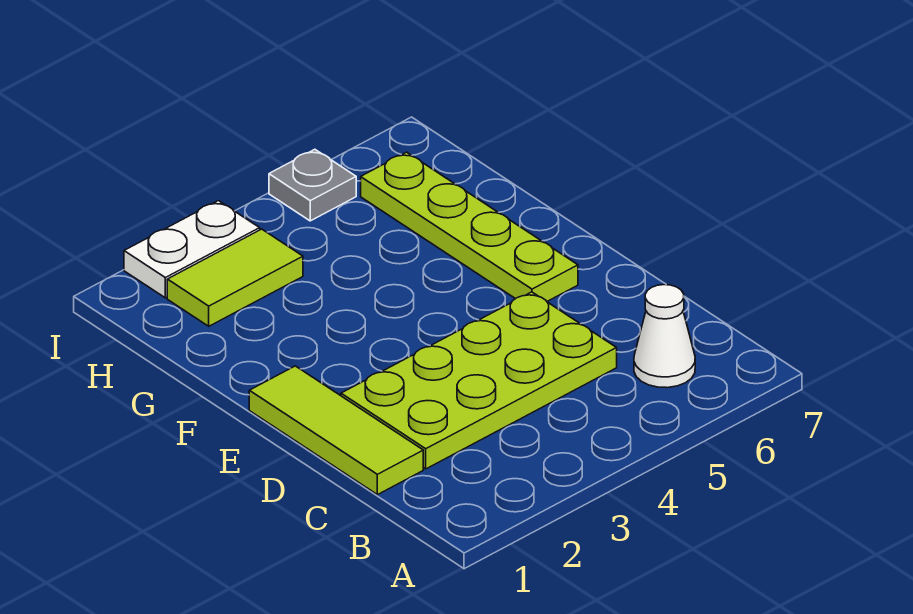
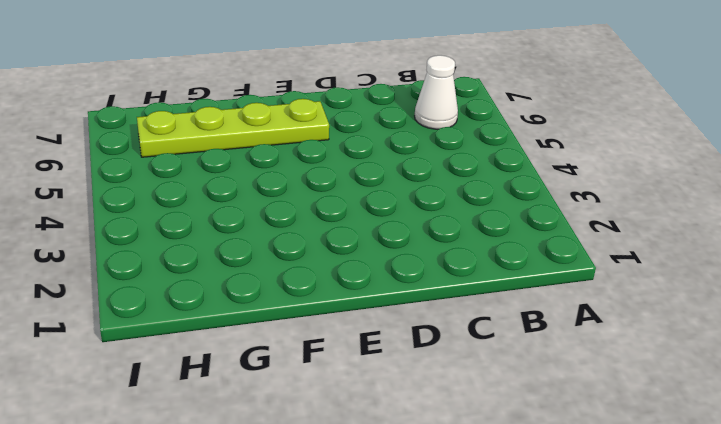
none -> lime tile C1:E1 level 1
none -> lime plate C2:D5 level 1

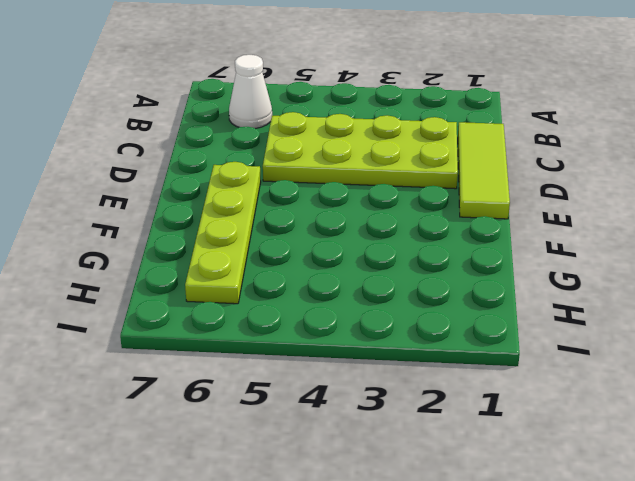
none -> lime tile H2:H3 level 1
none -> white plate I2:I3 level 1

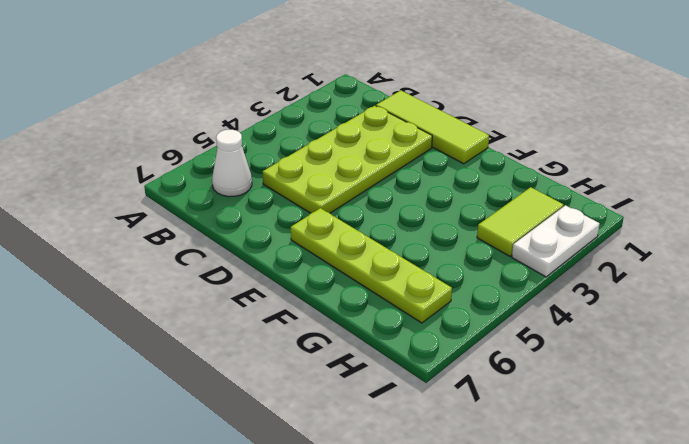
none -> grey plate I5 level 1

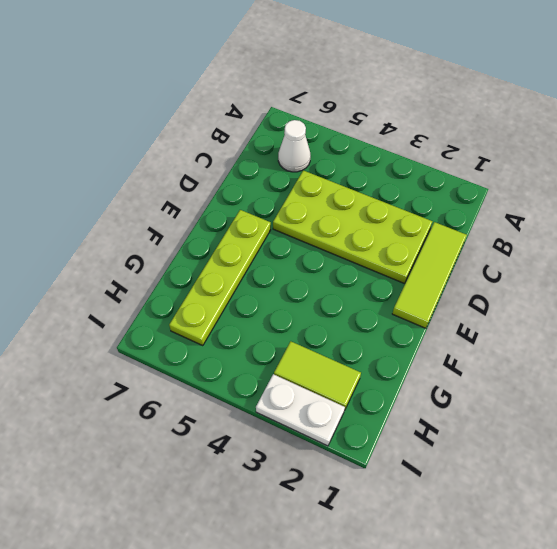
none -> grey plate I5 level 1

